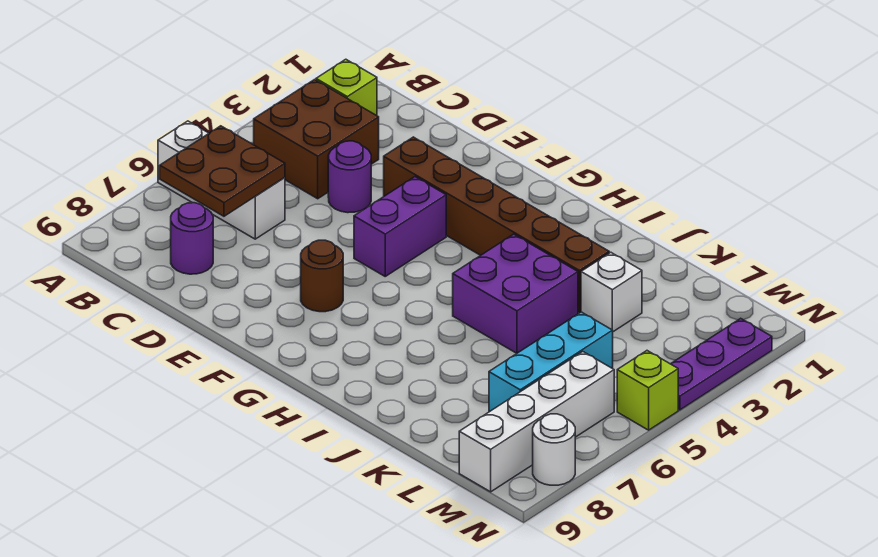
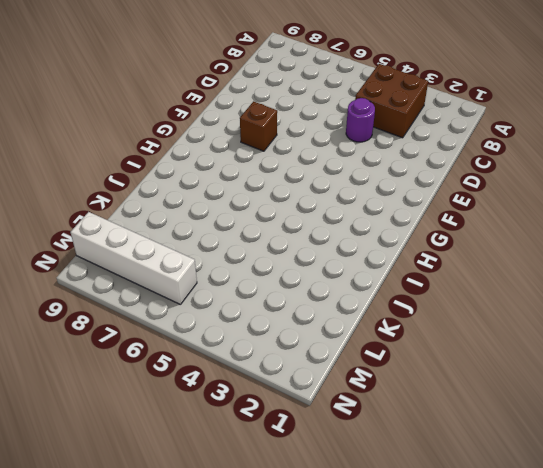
brown brick F7 level 1 -> brown round brick F7 level 1
none -> white brick A6:C6 level 1
none -> lime brick B2 level 1
none -> purple round brick C8 level 1

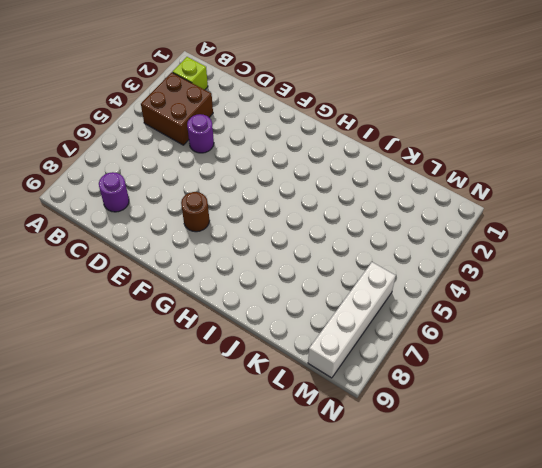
none -> white brick A6:C6 level 1
none -> brown brick E3:J3 level 1
none -> purple brick F4:F5 level 1

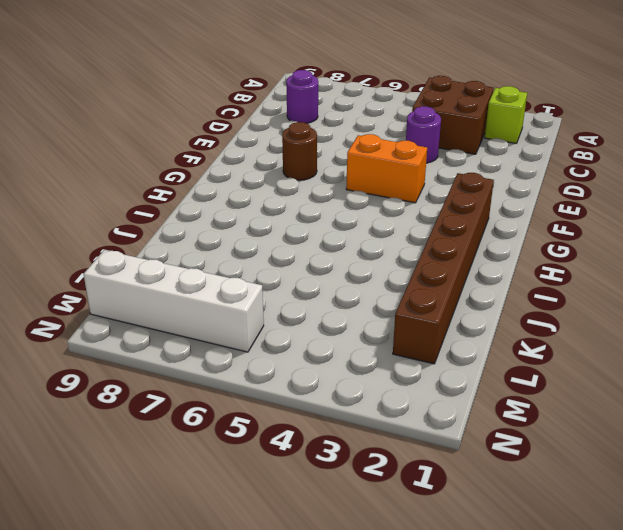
orange brick F4:F5 level 1 -> purple brick F4:F5 level 1
brown brick G2:L2 level 1 -> brown brick E3:J3 level 1
none -> white brick A6:C6 level 1
none -> purple brick I4:J5 level 1
none -> white brick K3 level 1

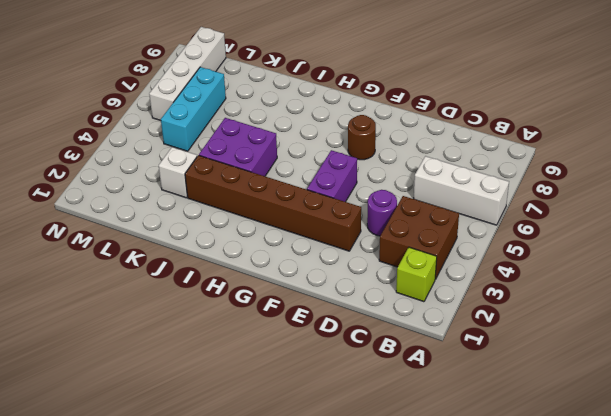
none -> purple round brick C8 level 1
none -> purple plate N2:N4 level 1
none -> lime brick N5 level 1

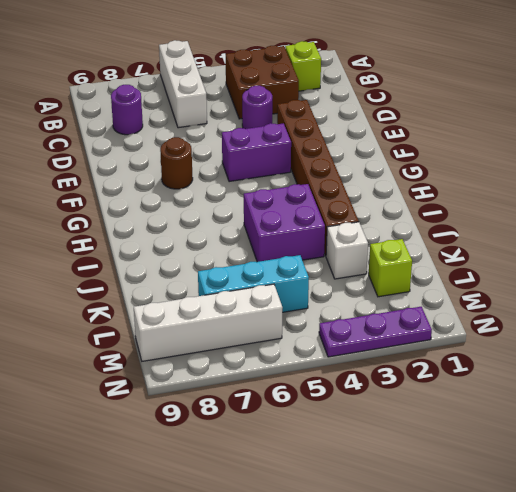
lime brick L2 level 1 -> lime brick N5 level 1
none -> white round brick N8 level 1
none -> brown plate B6:C7 level 2

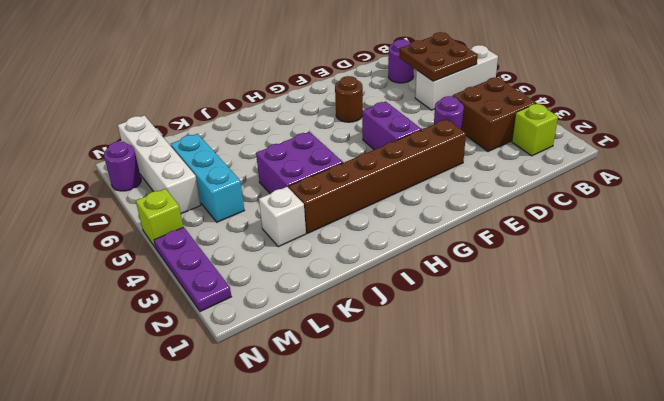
purple round brick N8 level 1 -> white round brick N8 level 1

